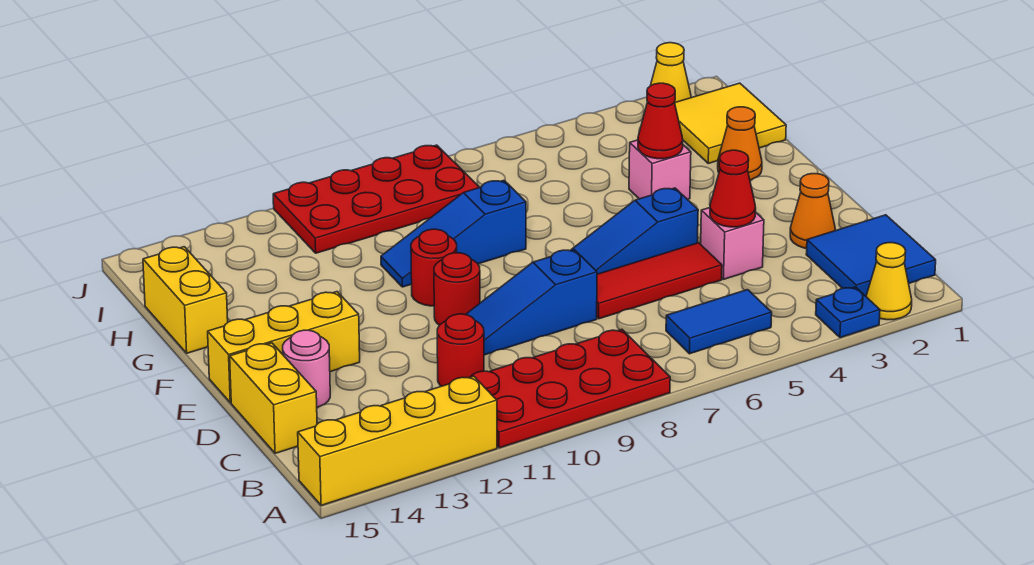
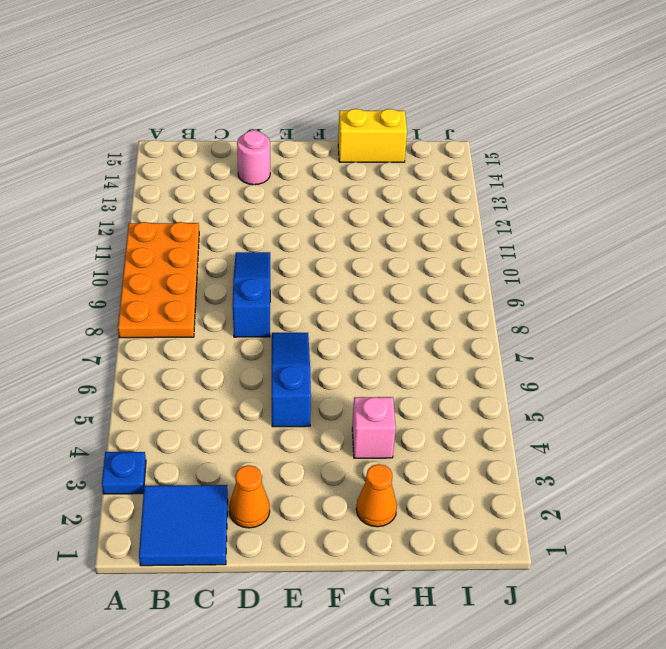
orange plate A8:B11 level 1 -> red plate A8:B11 level 1
none -> yellow cone A2 level 1
none -> yellow brick A12:A15 level 1
none -> blue tile B5:B6 level 1

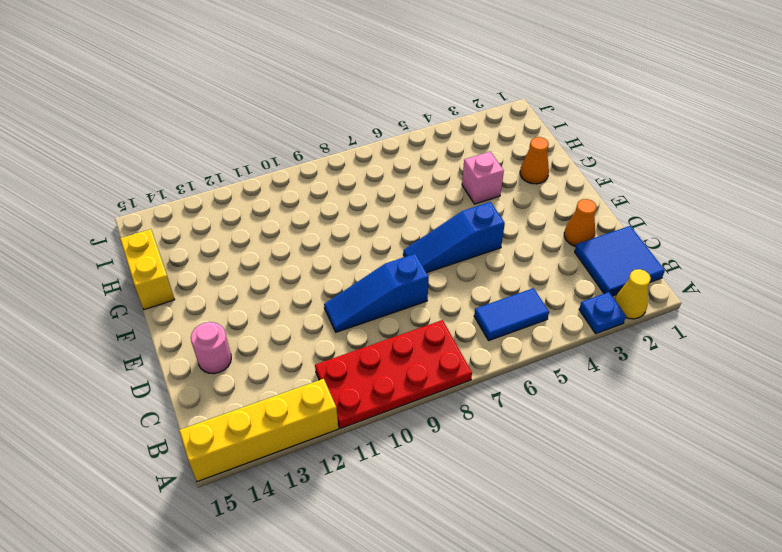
none -> red round brick C11 level 1
none -> yellow brick C15:D15 level 1
none -> pink brick D4 level 1

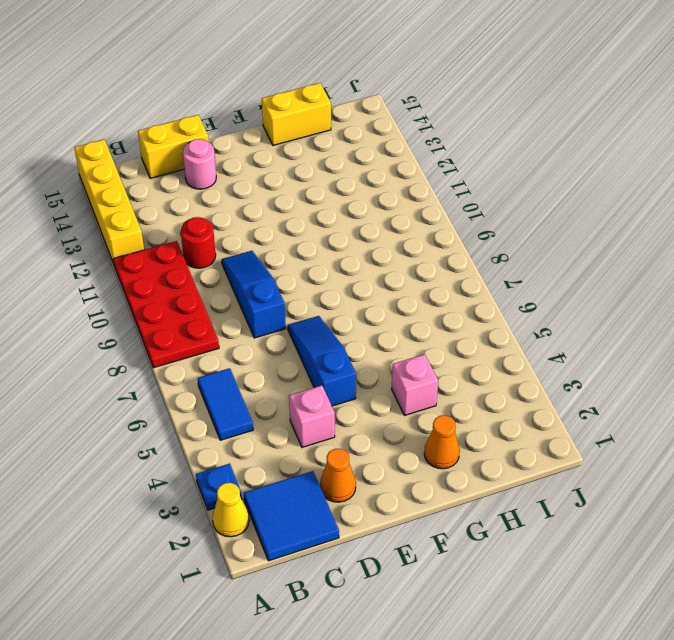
none -> red tile D5:D7 level 1
none -> red round brick E10 level 1
none -> yellow brick E13:E15 level 1

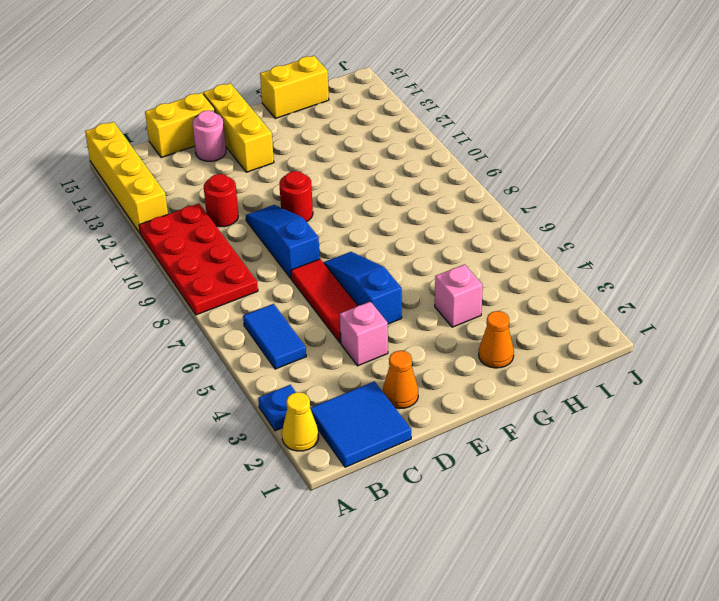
none -> red round brick F10 level 1
none -> blue slope G8:G10 level 1 top 8
none -> yellow tile H1:I2 level 1

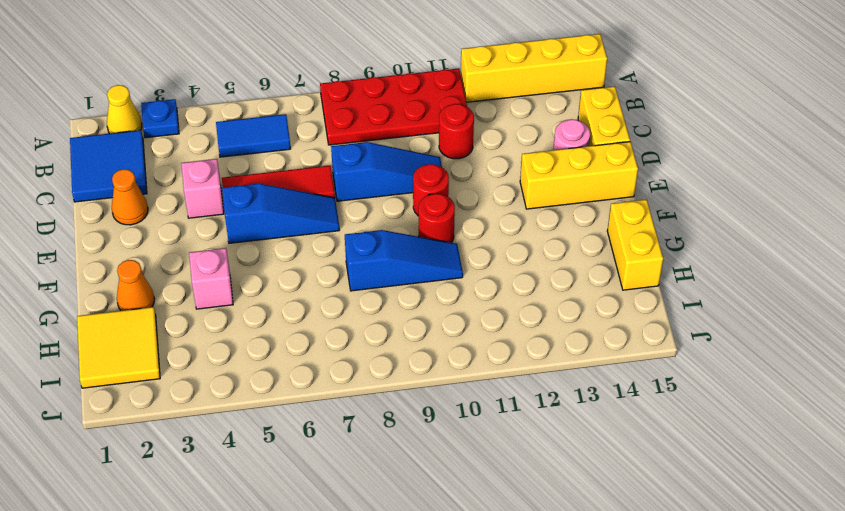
none -> red plate I8:J11 level 1
none -> yellow cone J2 level 1
none -> red cone D4 level 2

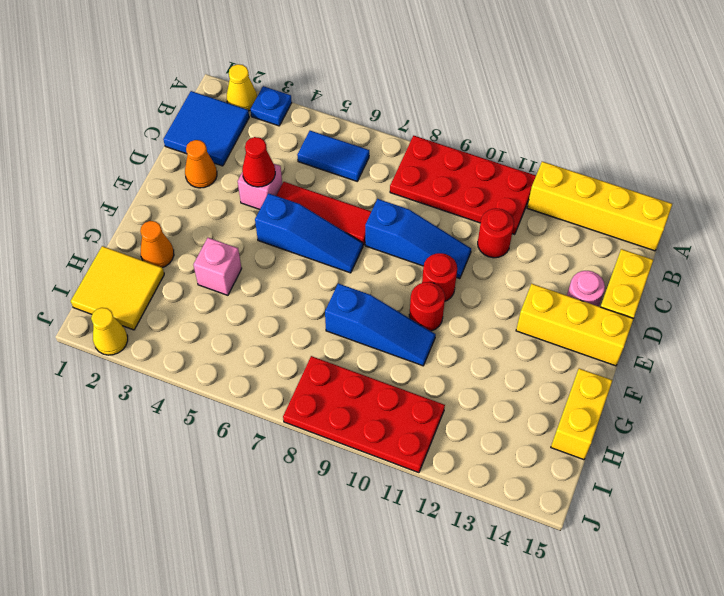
none -> red cone G4 level 2

